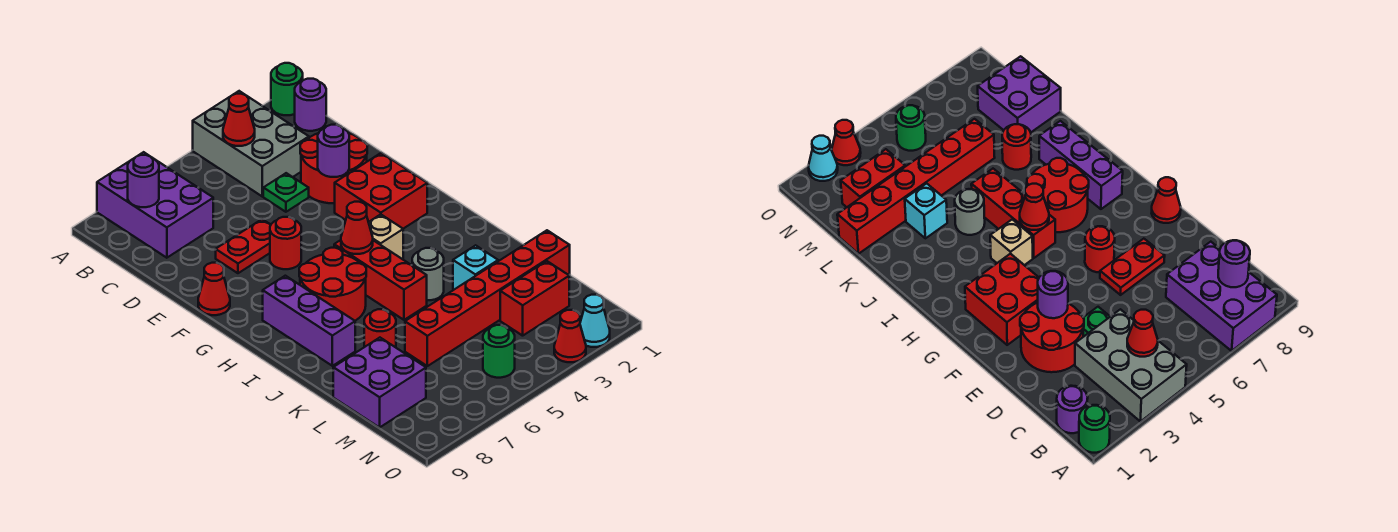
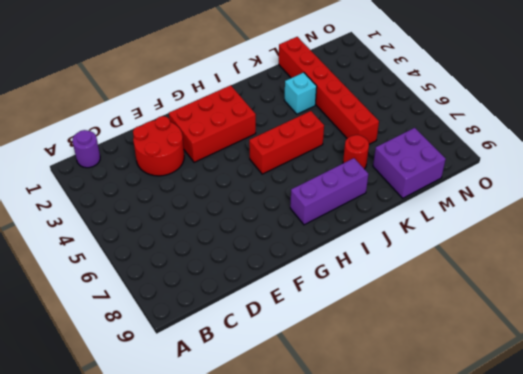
red brick F2:H3 level 1 -> red brick F2:G3 level 1
none -> green round brick A1 level 1
none -> grey brick A3:C4 level 1
none -> purple brick A7:C8 level 1

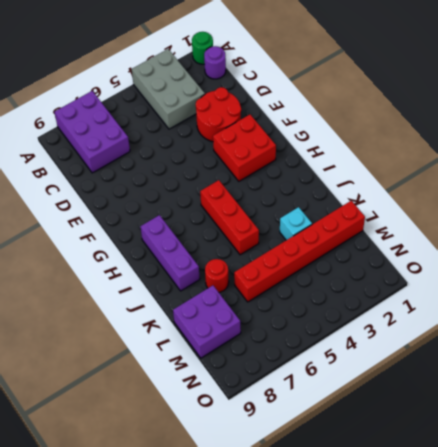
none -> green plate D4 level 1
none -> red plate E6:E7 level 1
none -> red round brick F6 level 1

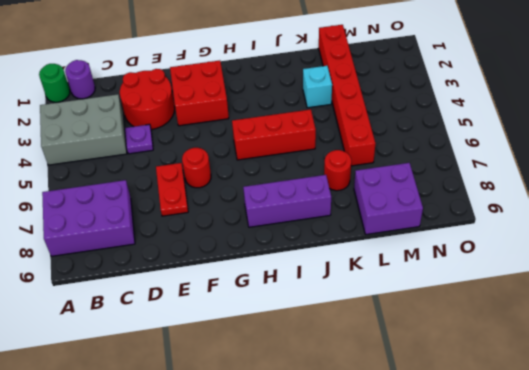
purple plate D4 level 1 -> green plate D4 level 1
none -> red cone F9 level 1
none -> tan brick H4 level 1
none -> red round brick H6:I7 level 1

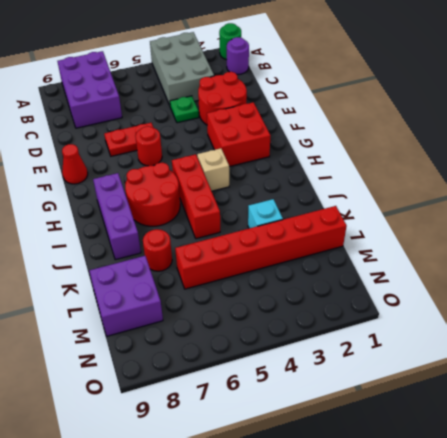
none -> grey round brick J4 level 1
none -> red brick M2:M3 level 1
none -> green round brick N5 level 1

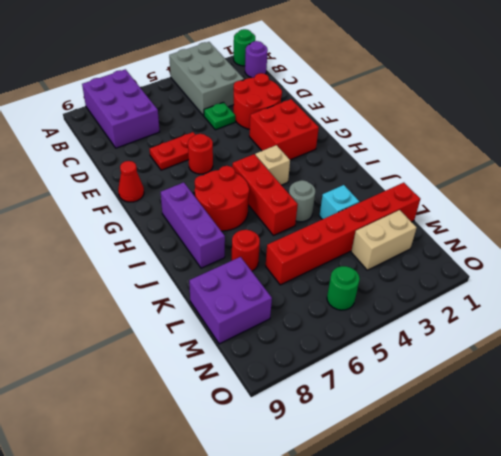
tan brick M2:M3 level 1 -> red brick M2:M3 level 1
none -> cyan cone O2 level 1
none -> red cone O3 level 1
none -> red cone B4 level 2

